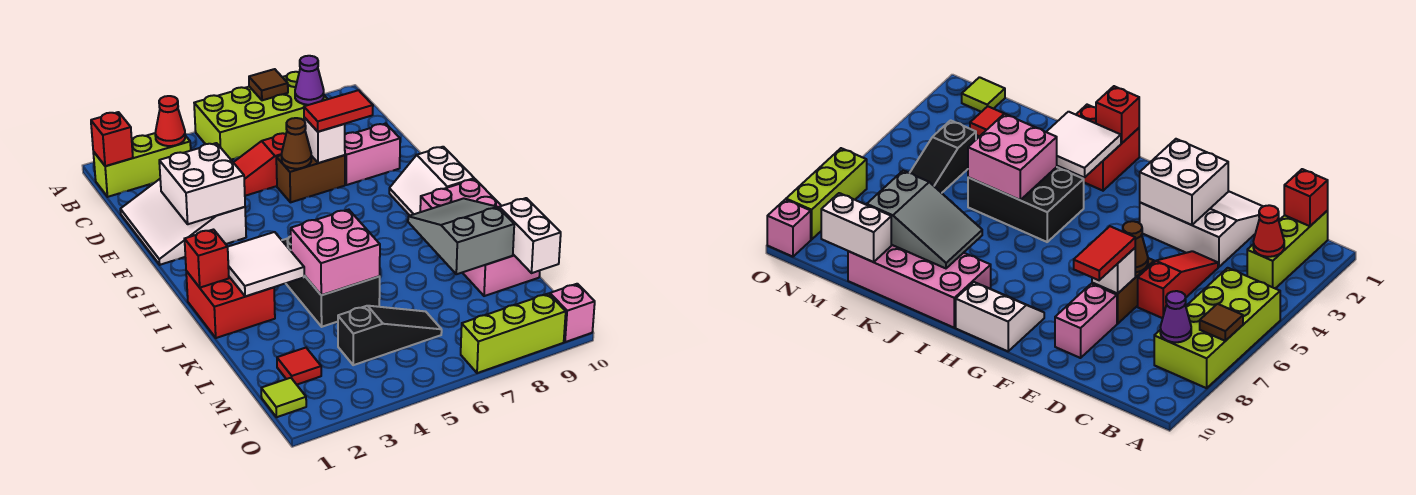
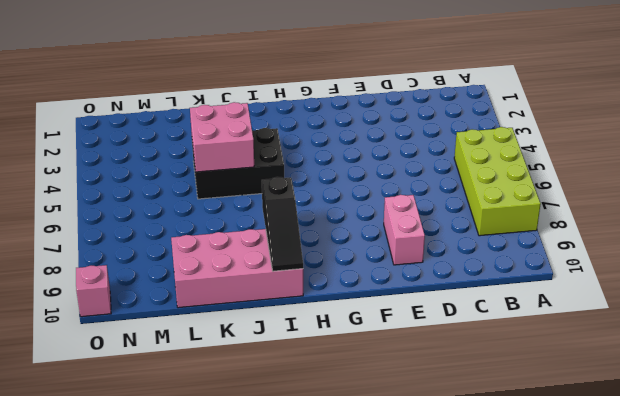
black slope I8:I10 level 2 top 8 -> black slope M4:M6 level 1 top 4
none -> lime brick B1:B3 level 1
none -> white slope D1:F3 level 1 top 3
none -> red slope D4:D6 level 1 top 6

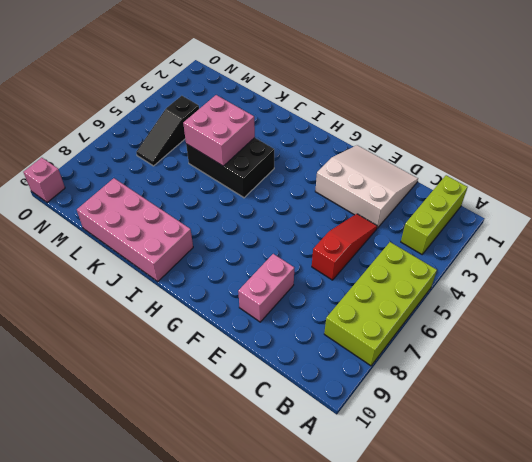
none -> brown brick E6:E7 level 1
none -> white slope G9:H10 level 1 top 10
none -> red brick I1:J2 level 1

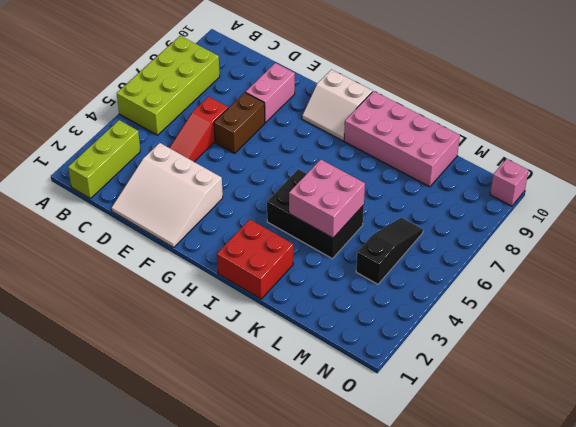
none -> red tile M2 level 1
none -> lime tile N1 level 1
none -> lime brick O7:O9 level 1

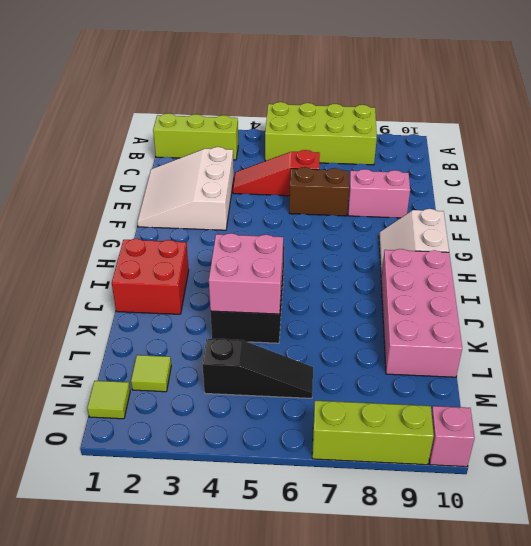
lime tile M2 level 1 -> red tile M2 level 1
none -> brown tile A7 level 2
none -> red brick B1 level 2
none -> red cone B3 level 2

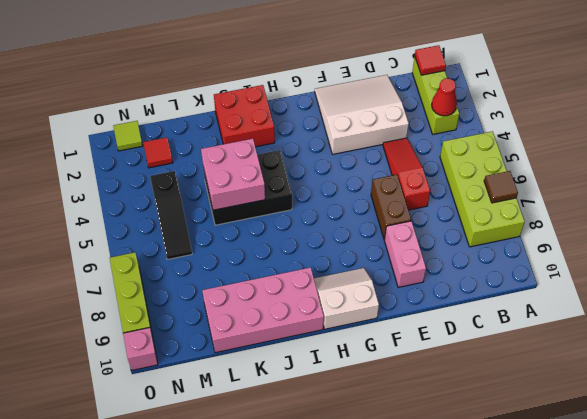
red tile B1 level 2 -> red brick B1 level 2
none -> purple cone B8 level 2
none -> white brick E2:F3 level 2
none -> brown cone E6 level 2

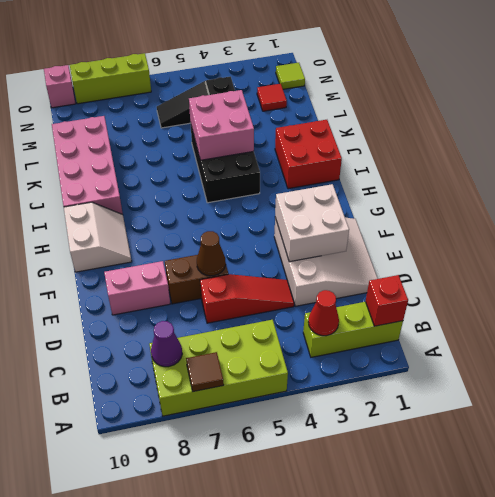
none -> white brick E7 level 2
none -> red brick I1 level 2
none -> white tile I2:J3 level 2

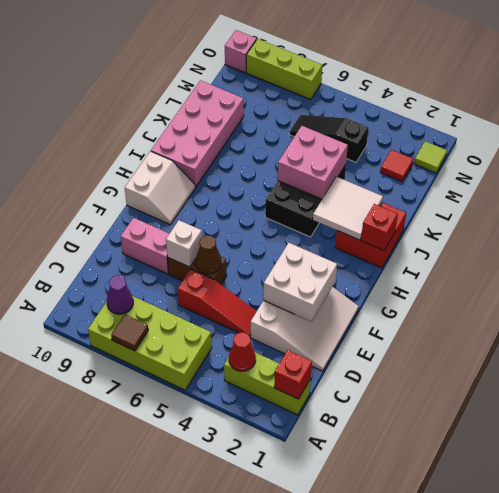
none -> grey slope J8:L9 level 2 top L
none -> white brick L10:M10 level 2
none -> red tile E7:E8 level 3

